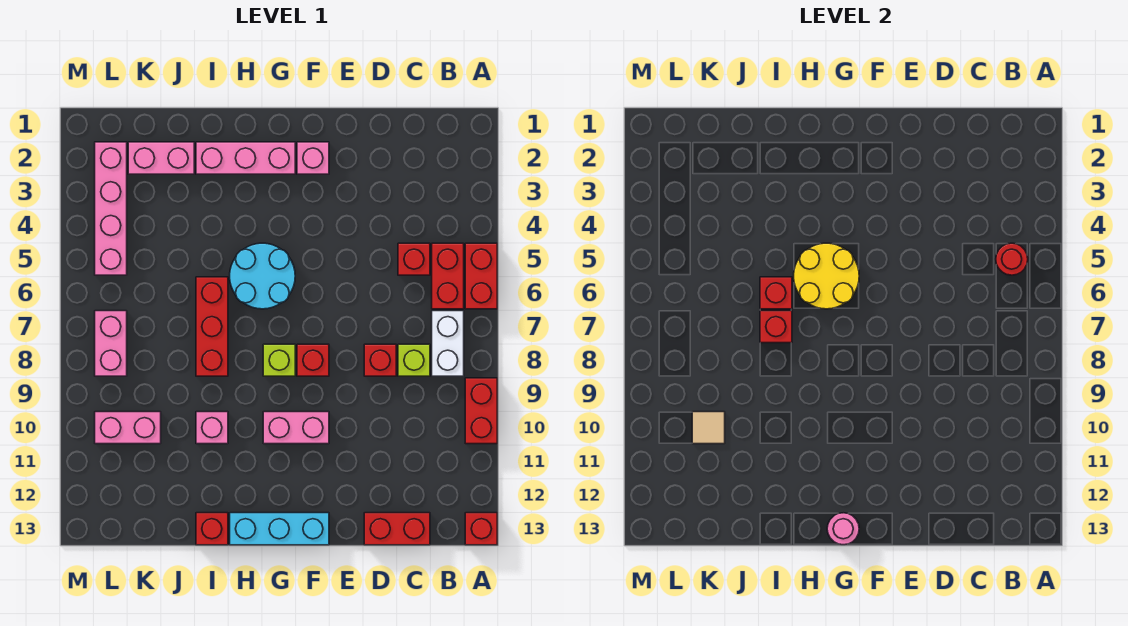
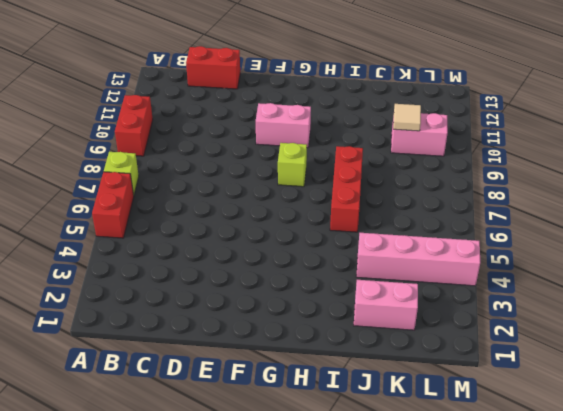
lime brick A7 level 1 -> lime brick C8 level 1
pink brick J4:M4 level 1 -> pink brick L2:L5 level 1
none -> red brick A13 level 1
none -> red brick B5:B6 level 1
none -> white brick B7:B8 level 1

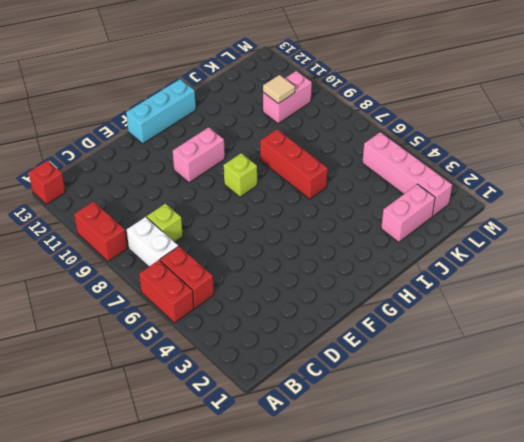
none -> red brick C5 level 1
none -> red brick C13:D13 level 1
none -> red brick D8 level 1

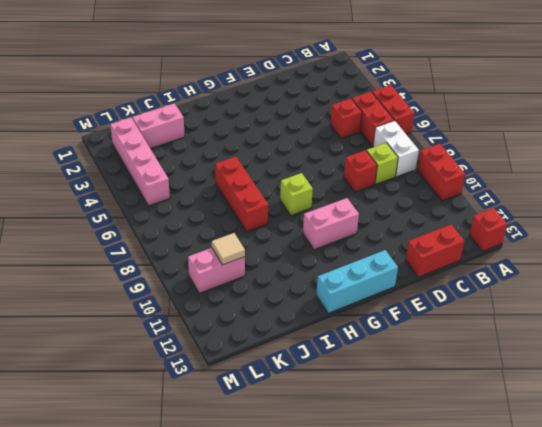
none -> pink brick F2 level 1
none -> red brick F8 level 1
none -> pink brick G2:I2 level 1

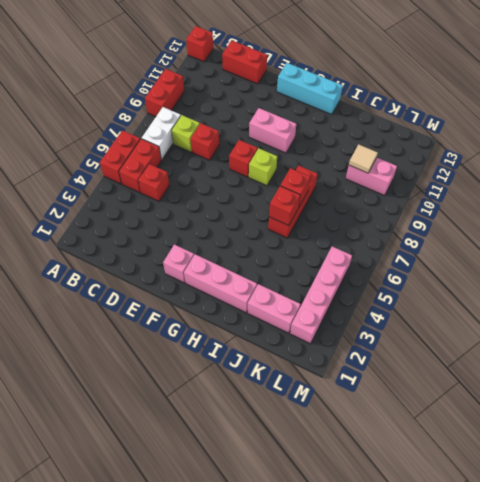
none -> cyan round brick G5:H6 level 1
none -> pink brick I10 level 1
none -> red brick I13 level 1

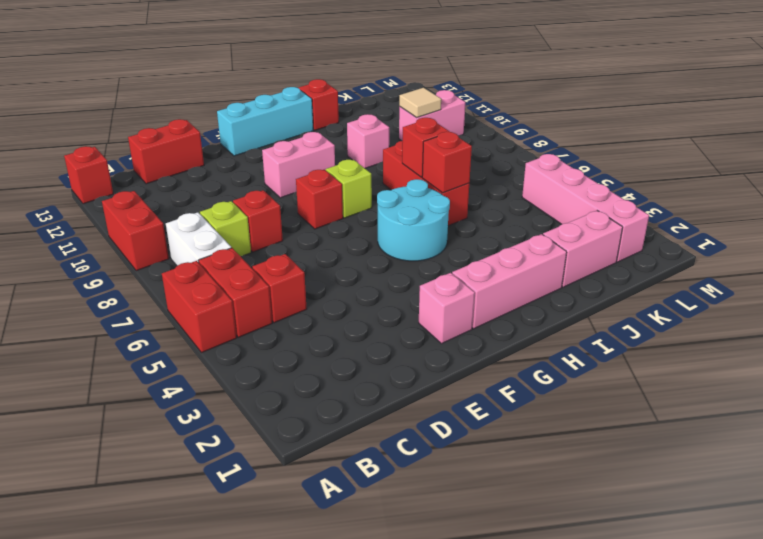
none -> pink brick L7:L8 level 1
none -> red round brick B5 level 2
none -> yellow round brick G5:H6 level 2

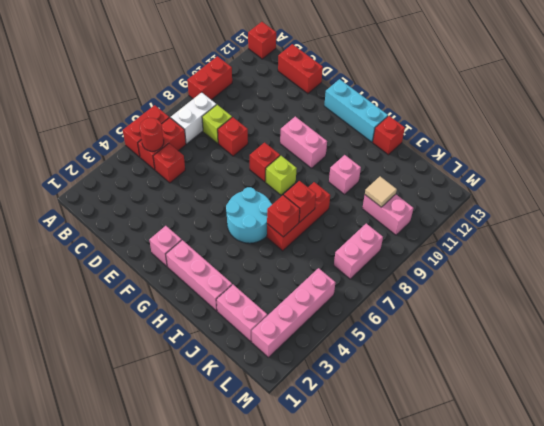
none -> yellow round brick G5:H6 level 2
none -> pink round brick G13 level 2

